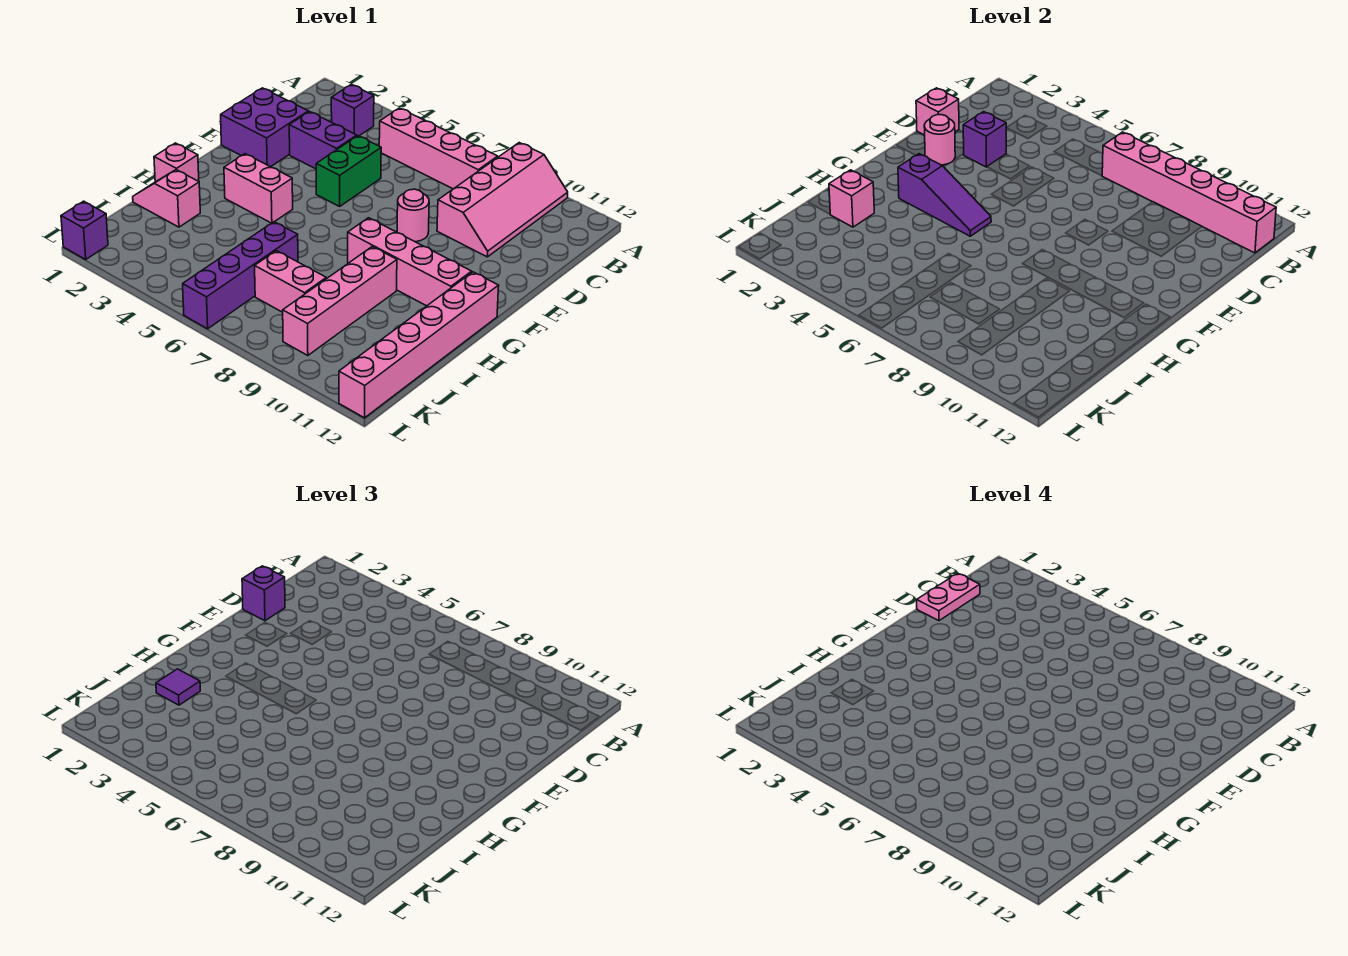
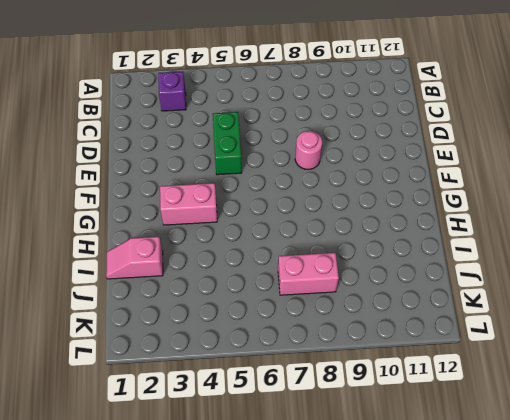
none -> pink slope A9:D10 level 1 top 9
none -> pink brick B5:B8 level 1
none -> purple brick D1:E2 level 1

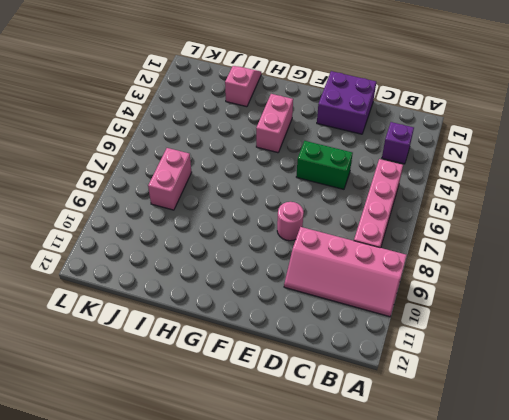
none -> purple brick D3:D4 level 1
none -> pink brick G8:G11 level 1
none -> pink brick G12:L12 level 1

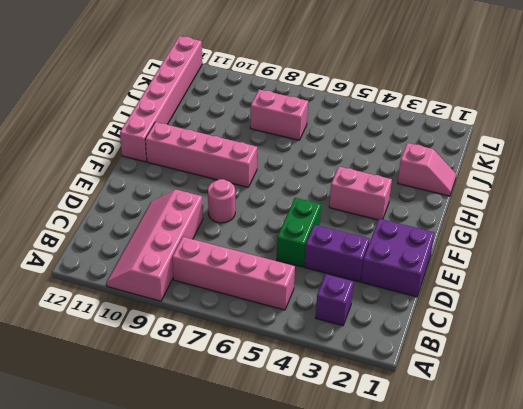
none -> pink brick H1 level 1
none -> pink brick H9:K9 level 1
none -> purple brick I6:L6 level 1

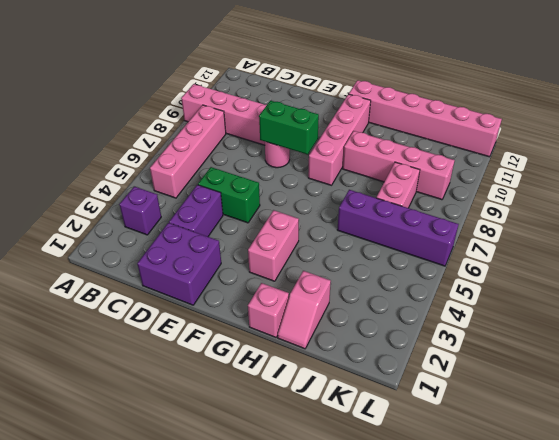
green brick E8:F8 level 2 -> none
none -> purple brick L1 level 1
none -> pink brick B7:B12 level 2
none -> pink brick D1 level 2

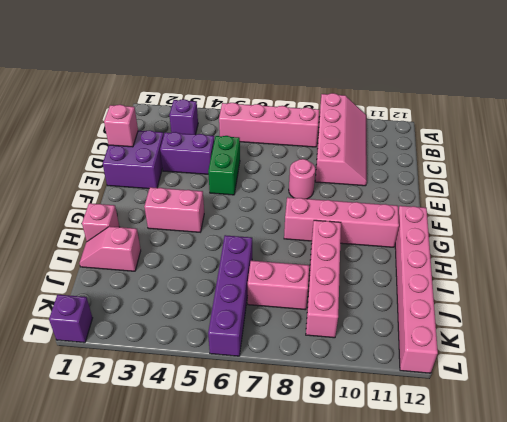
none -> pink brick B7:B12 level 2
none -> purple brick D3 level 2
none -> pink round brick E2 level 2

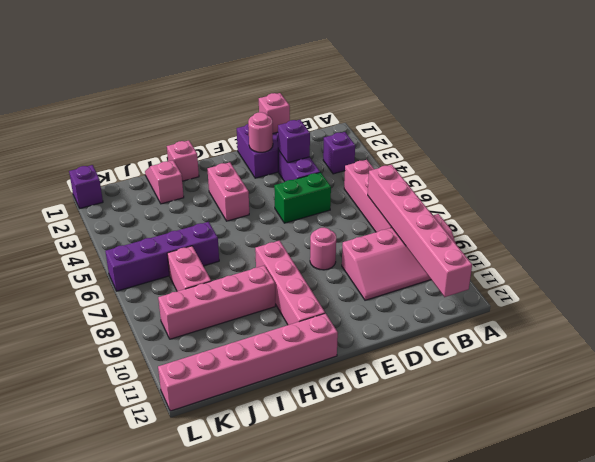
none -> purple slope G3:G5 level 2 top 3
none -> pink brick I2 level 2
none -> purple brick D1 level 3

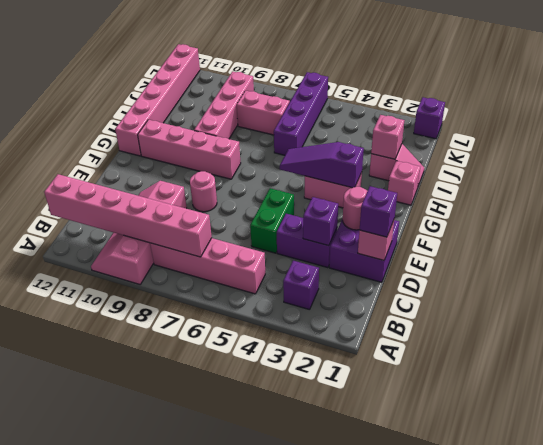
none -> purple tile I2 level 3
none -> pink plate C1:D1 level 4

